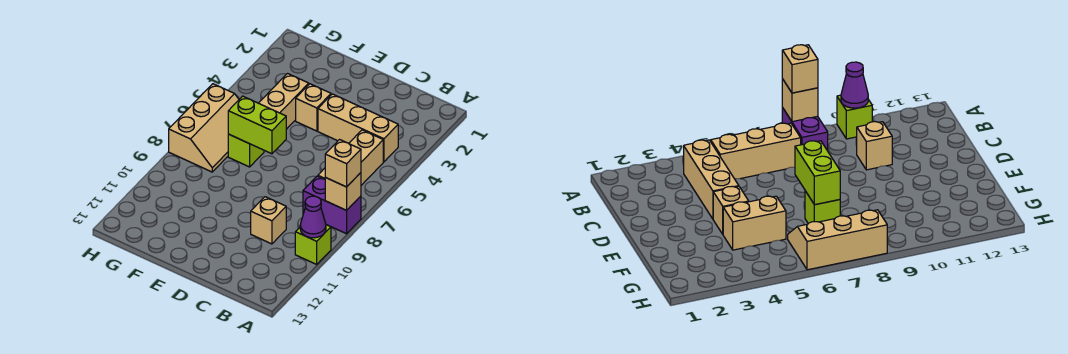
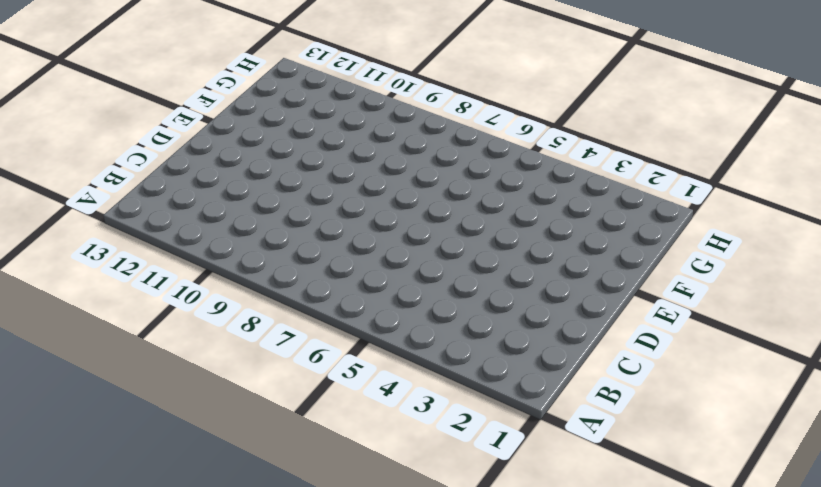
none -> purple brick A8:B8 level 1
none -> lime brick A10 level 1
none -> tan brick B4:D4 level 1

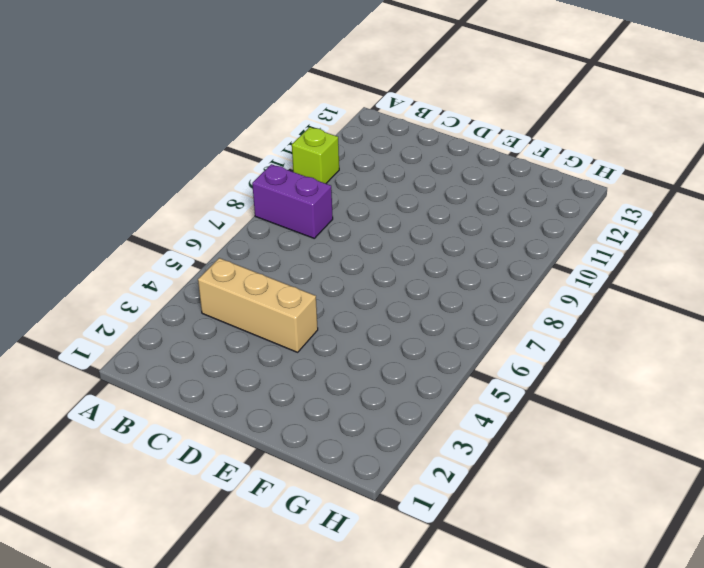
none -> tan brick B5:B7 level 1
none -> tan brick C10 level 1
none -> tan brick E4 level 1

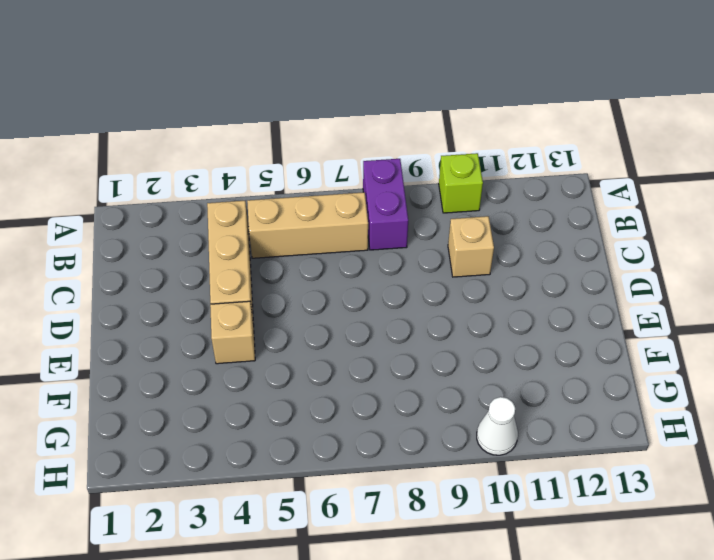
white cone H10 level 1 -> none
none -> tan brick F4:F5 level 1
none -> lime brick F7 level 1
none -> tan slope G6:H8 level 1 top H

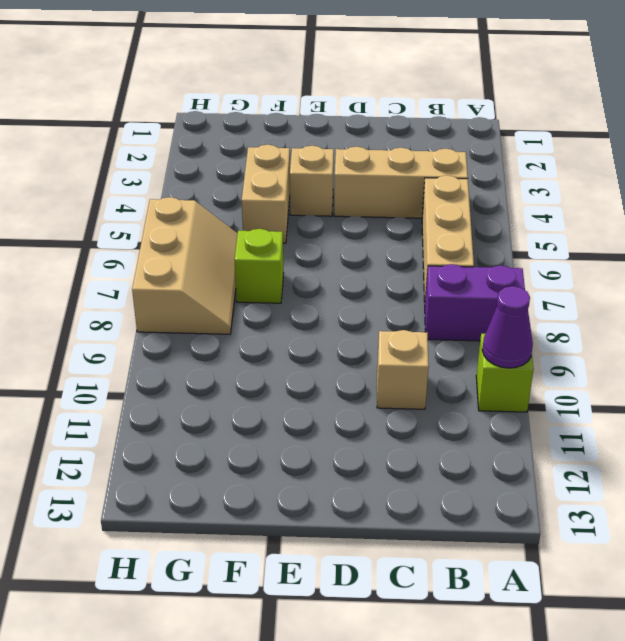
none -> tan brick A8 level 2
none -> lime brick E7:F7 level 2
none -> tan brick A8 level 3

